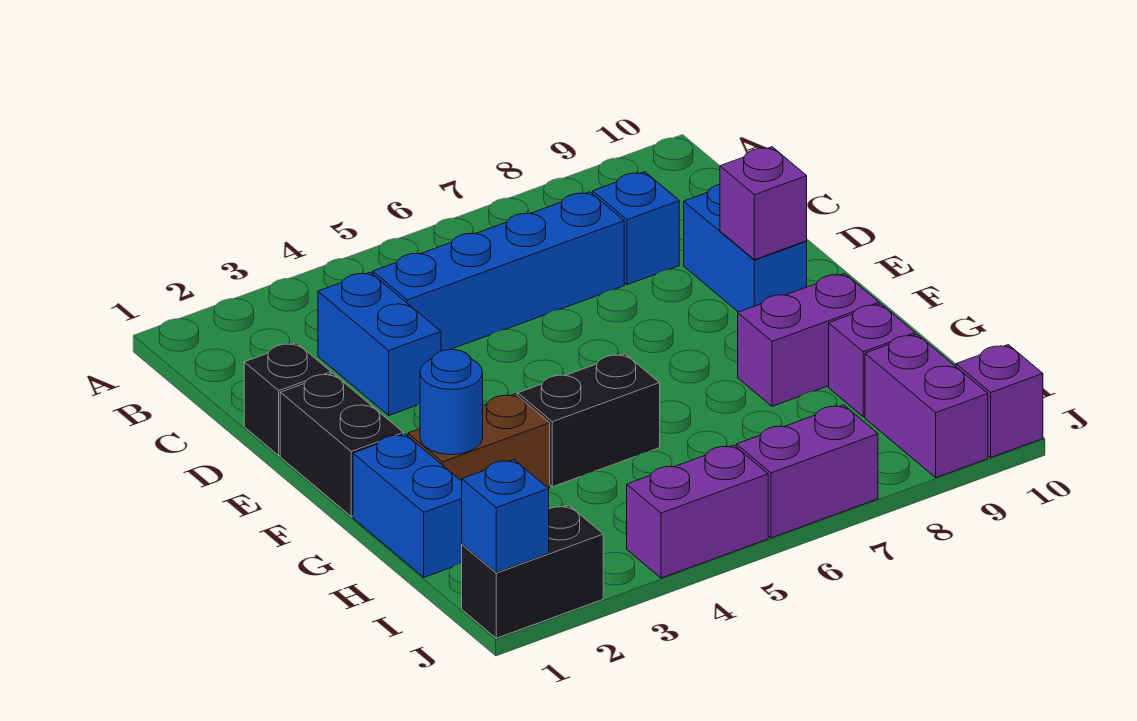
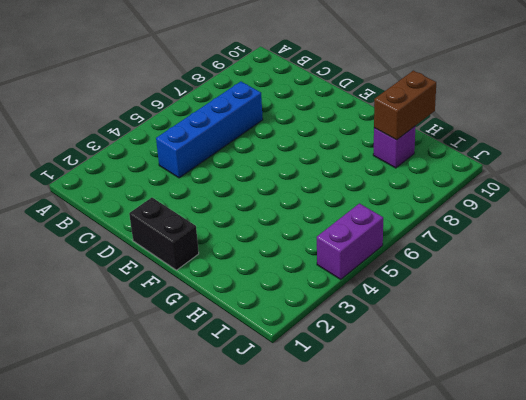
brown brick H9:H10 level 2 -> brown brick G2:G3 level 1
none -> blue brick C3:D3 level 1
none -> blue brick C8 level 1
none -> black brick D1 level 1

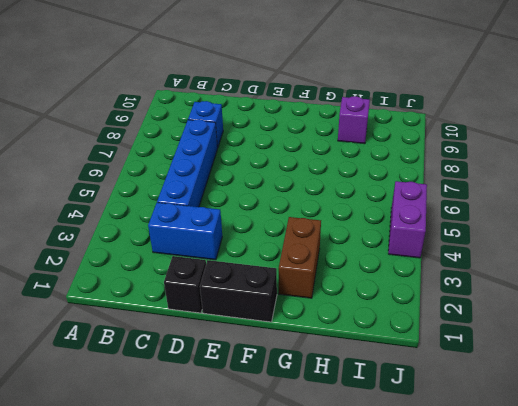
none -> blue brick D9:E9 level 1
none -> blue brick G1:H1 level 1
none -> black brick G4:G5 level 1

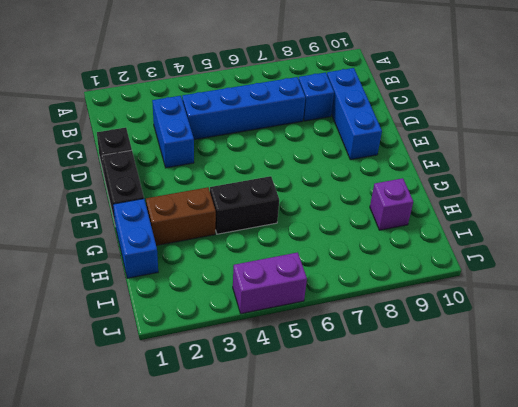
blue brick C9:E9 level 1 -> blue brick D9:E9 level 1
none -> purple brick G8:G9 level 1
none -> purple brick I9:J9 level 1
none -> black brick J1:J2 level 1

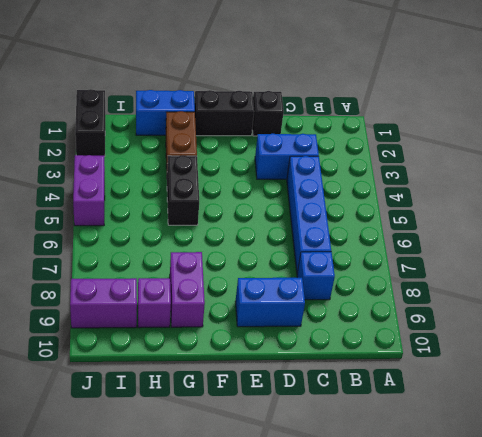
none -> purple brick J6:J7 level 1
none -> purple brick J10 level 1
none -> purple brick E9 level 2

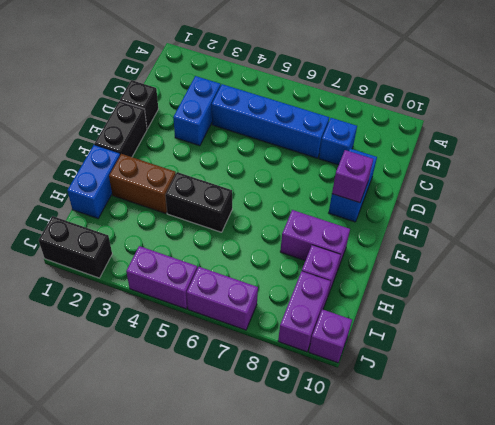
none -> blue round brick G2 level 2
none -> blue brick J1 level 2

